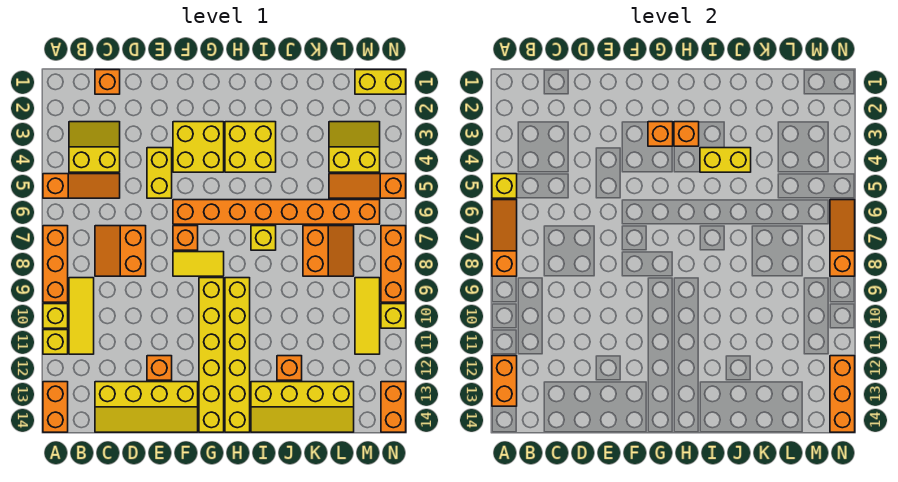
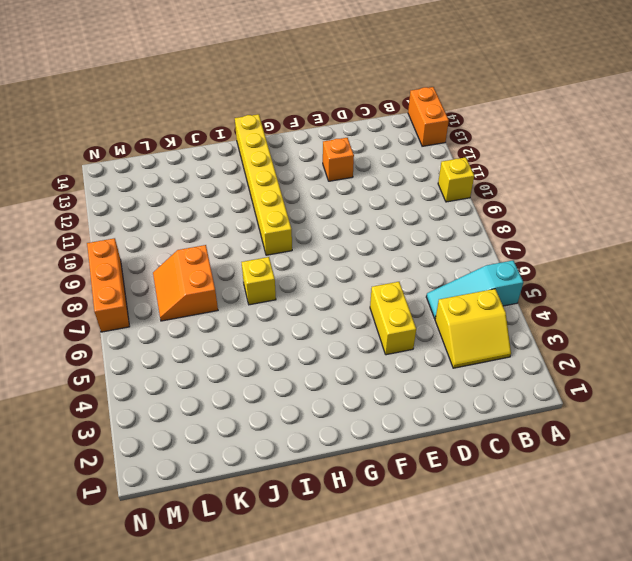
cyan slope A5:C5 level 1 top A -> orange slope A5:C5 level 1 top A
none -> orange brick A7:A9 level 1
none -> yellow brick A11 level 1
none -> yellow tile B9:B11 level 1
none -> orange brick C1 level 1

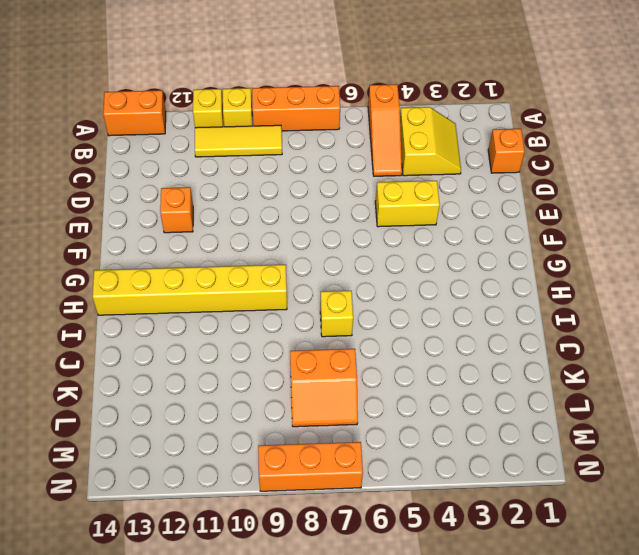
none -> orange slope C7:D8 level 1 top D
none -> yellow slope C13:F14 level 1 top 13
none -> yellow brick F3:G4 level 1
none -> orange brick F6:M6 level 1

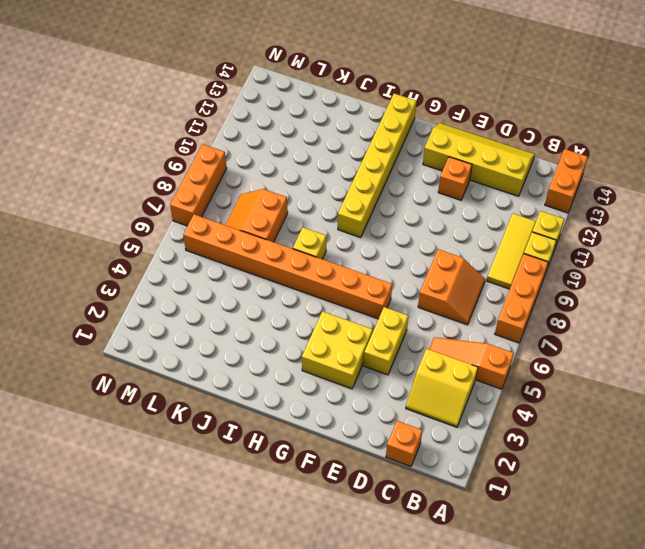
none -> orange brick F7 level 1
none -> yellow tile F8:G8 level 1
none -> yellow brick G9:G14 level 1
none -> yellow brick H3:I4 level 1

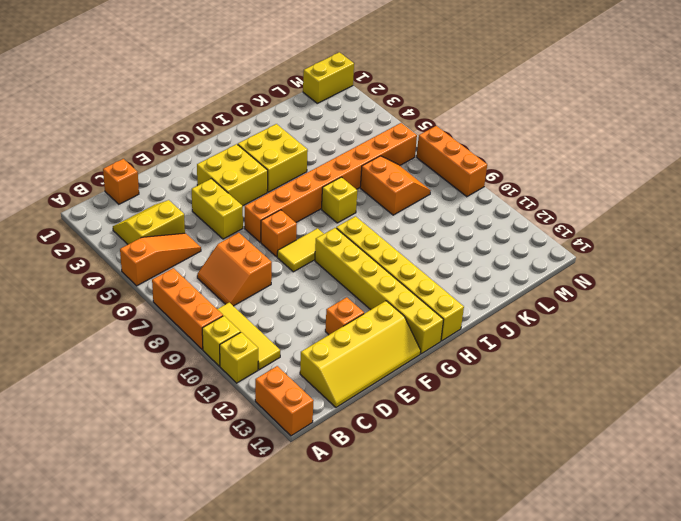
none -> yellow slope I13:L14 level 1 top 13
none -> orange brick J12 level 1
none -> yellow slope L3:M4 level 1 top 4
none -> orange slope L5:N5 level 1 top N

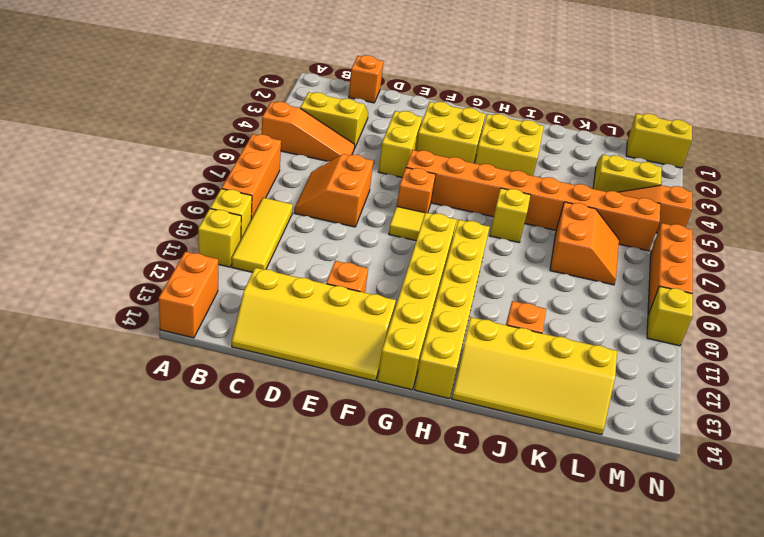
none -> yellow tile M9:M11 level 1
none -> orange brick N13:N14 level 1
none -> yellow brick A5 level 2
none -> orange slope A6:A8 level 2 top 8

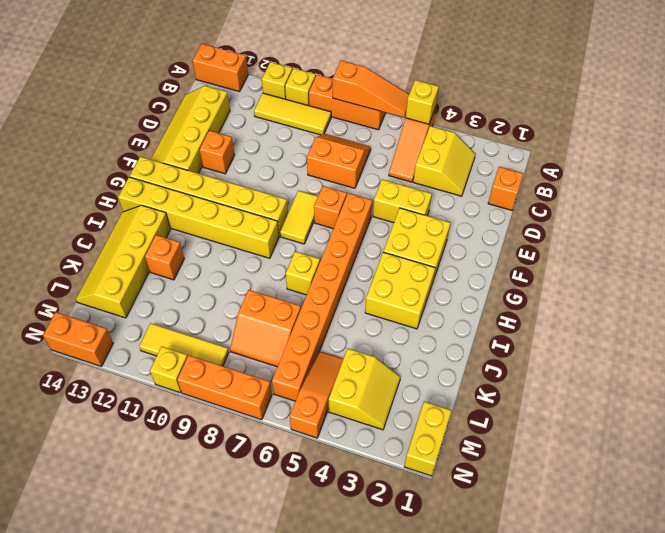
none -> orange brick A12:A13 level 2
none -> orange brick G3 level 2
none -> orange brick H3 level 2
none -> yellow brick I4:J4 level 2

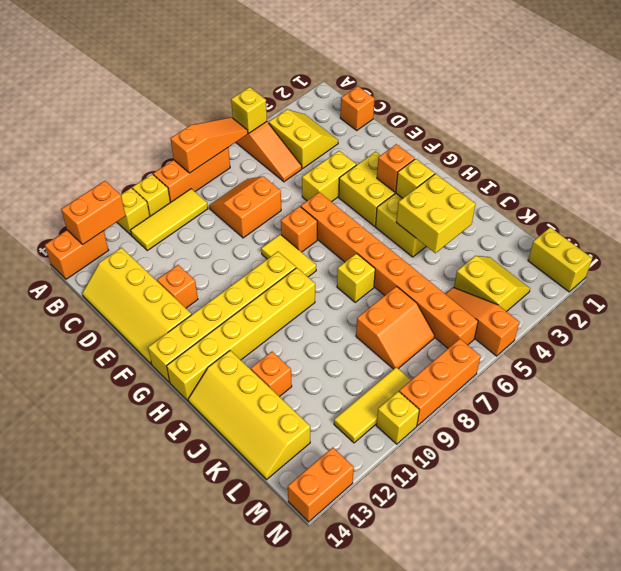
yellow brick H3 level 2 -> orange brick H3 level 2
yellow brick I3:J4 level 2 -> yellow brick I4:J4 level 2
none -> orange slope N6:N8 level 2 top 8
none -> orange brick N12:N14 level 2

